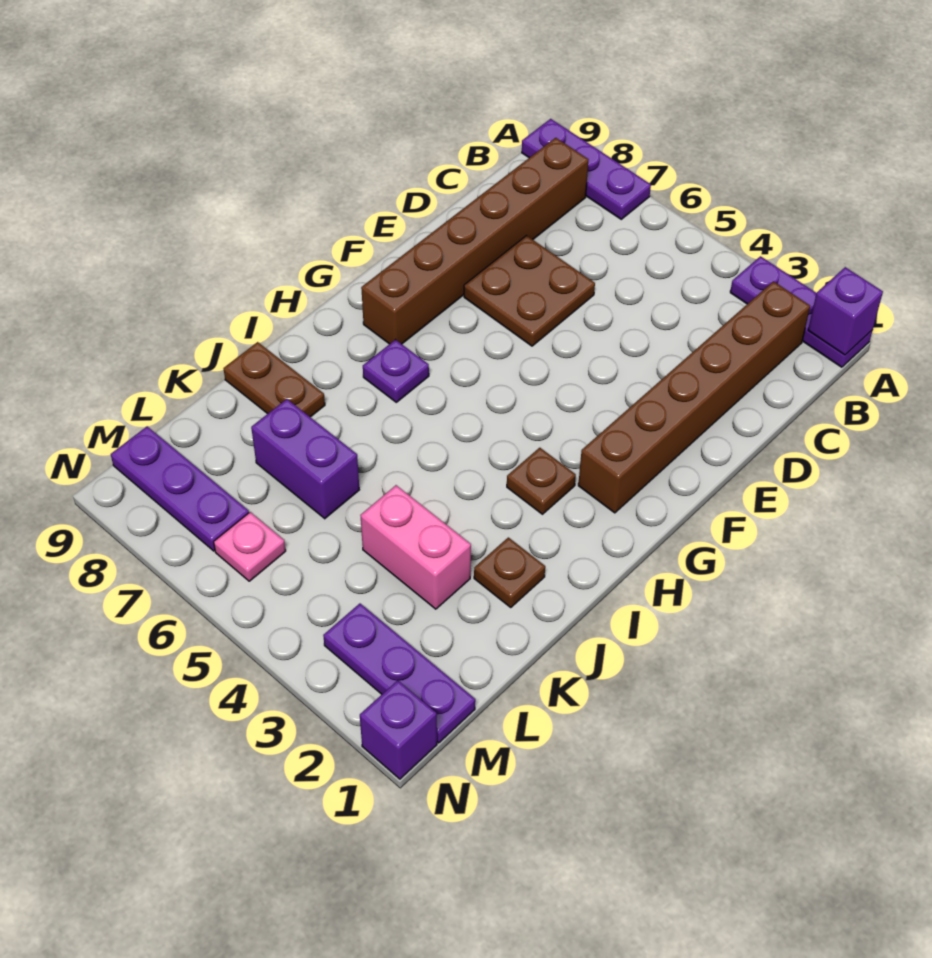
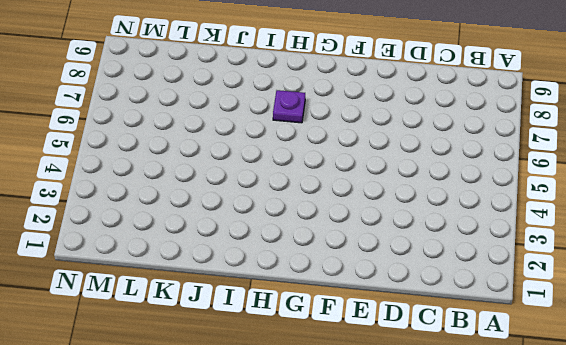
none -> purple plate A1:A3 level 1
none -> purple plate A7:A9 level 1
none -> brown brick B2:G2 level 1

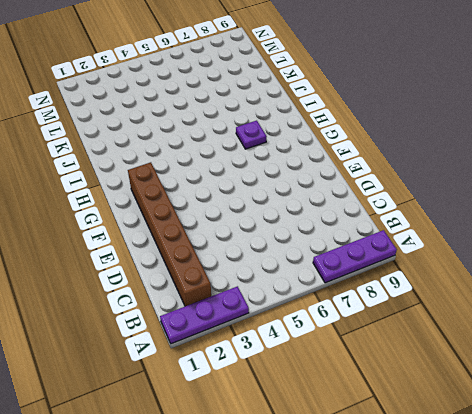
none -> brown brick B8:G8 level 1
none -> brown plate D6:E7 level 1
none -> brown plate H3 level 1

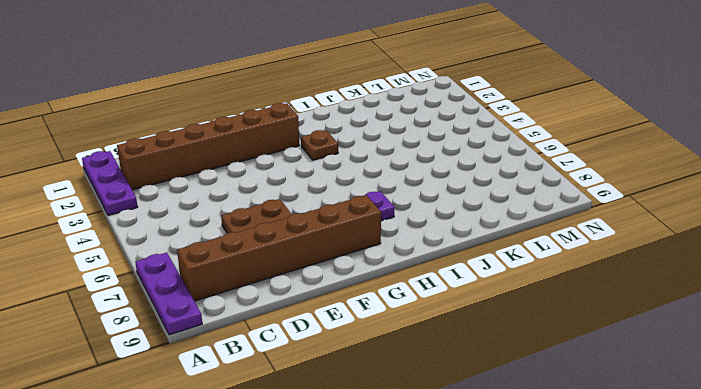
none -> brown plate J2 level 1
none -> brown plate J8:J9 level 1
none -> pink brick K3:K4 level 1

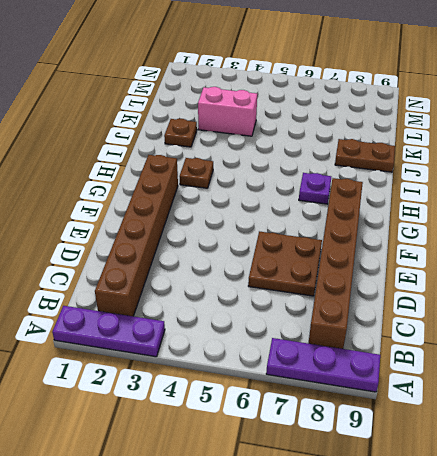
none -> purple brick K6:K7 level 1
none -> purple plate M1:M3 level 1
none -> pink plate M6 level 1

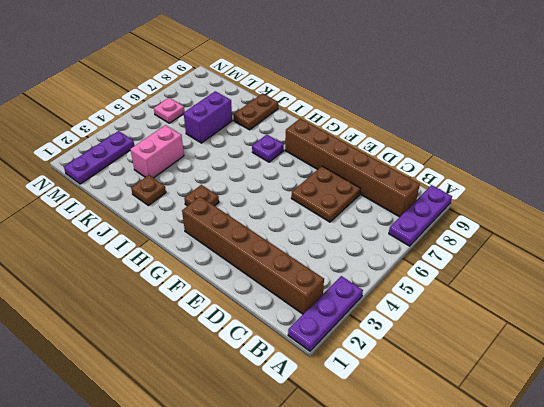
none -> purple plate M7:M9 level 1
none -> purple brick N1 level 1
none -> purple brick A1 level 2

